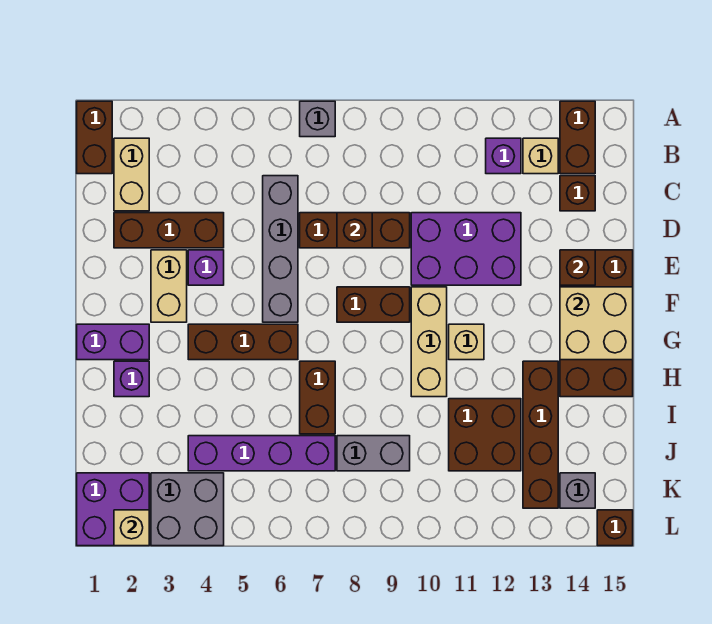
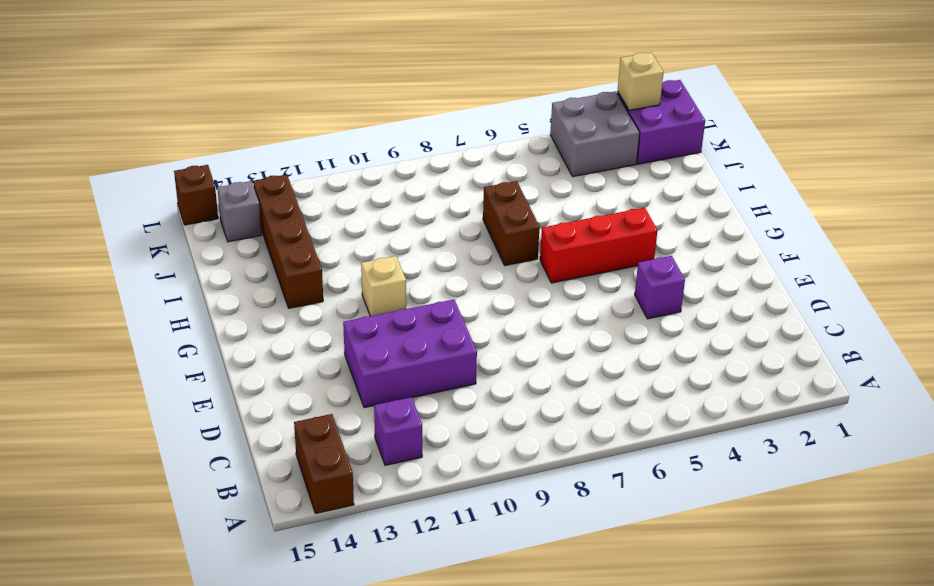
red brick G4:G6 level 1 -> brown brick G4:G6 level 1
none -> brown brick A1:B1 level 1
none -> grey brick A7 level 1
none -> tan brick B2:C2 level 1
none -> tan brick B13 level 1

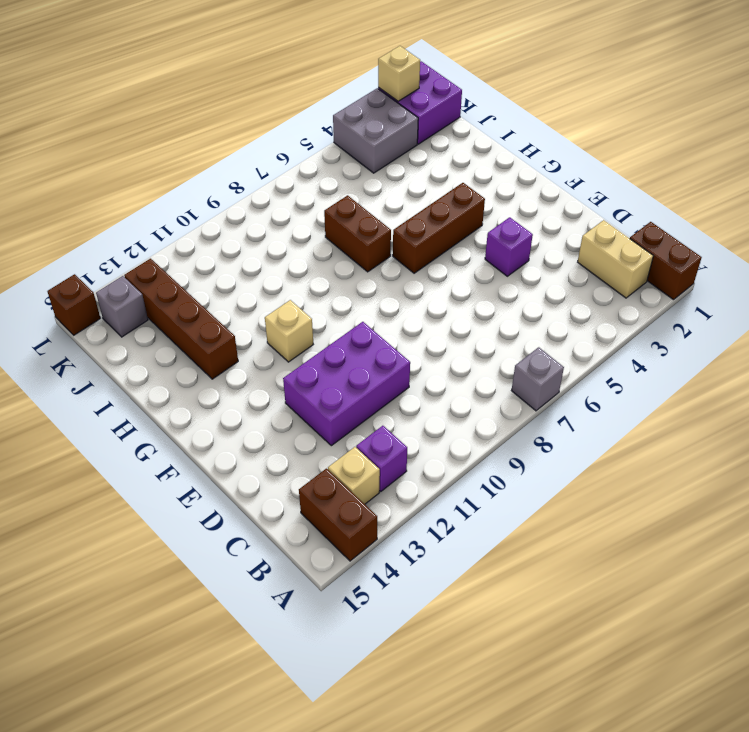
none -> grey brick C6:F6 level 1
none -> brown brick C14 level 1
none -> brown brick D2:D4 level 1
none -> brown brick D7:D9 level 1

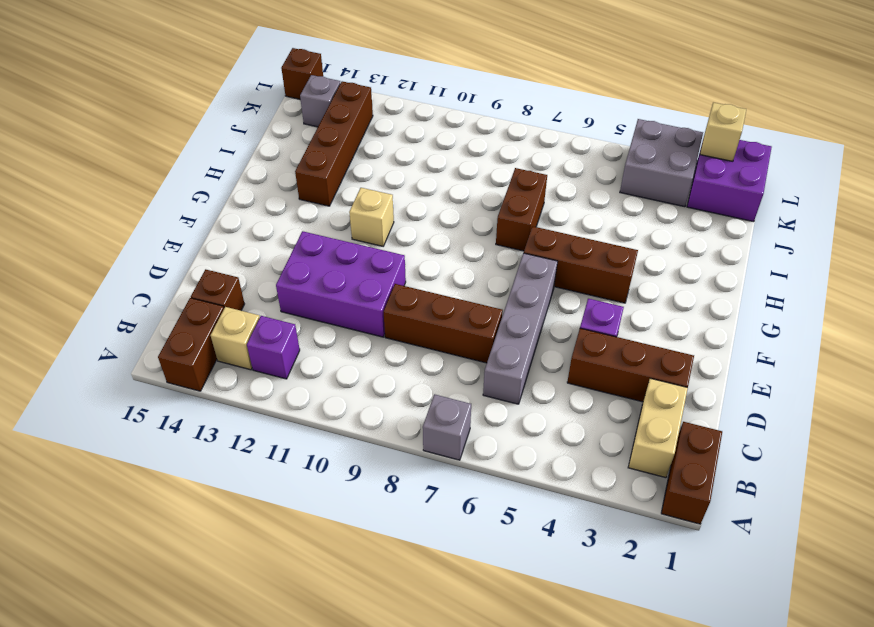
none -> tan brick E3:F3 level 1
none -> brown brick E14:H15 level 1
none -> brown brick F8:F9 level 1
none -> tan brick F10:H10 level 1

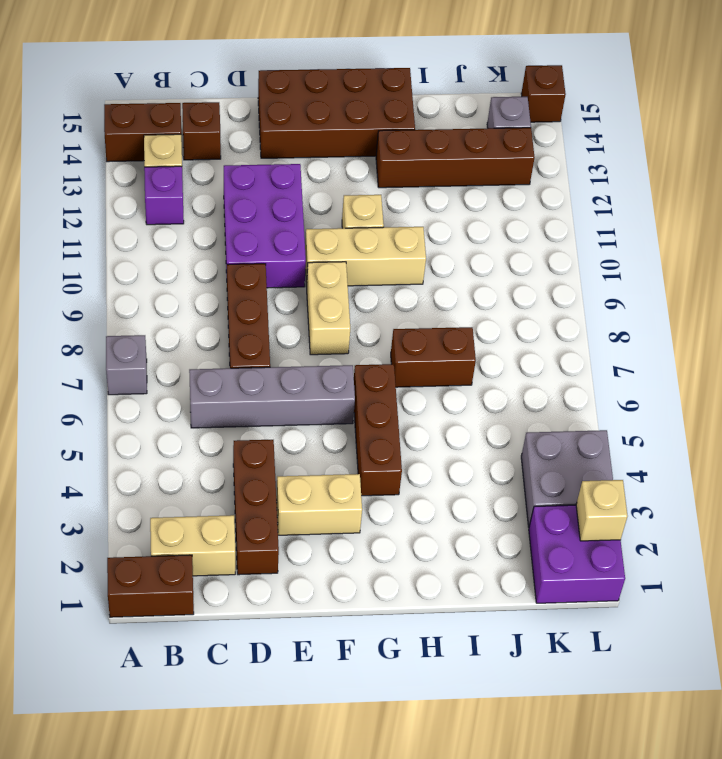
tan brick F8:F9 level 1 -> brown brick F8:F9 level 1
none -> purple brick E4 level 1
none -> purple brick G1:G2 level 1
none -> purple brick H2 level 1
none -> brown brick I11:J12 level 1

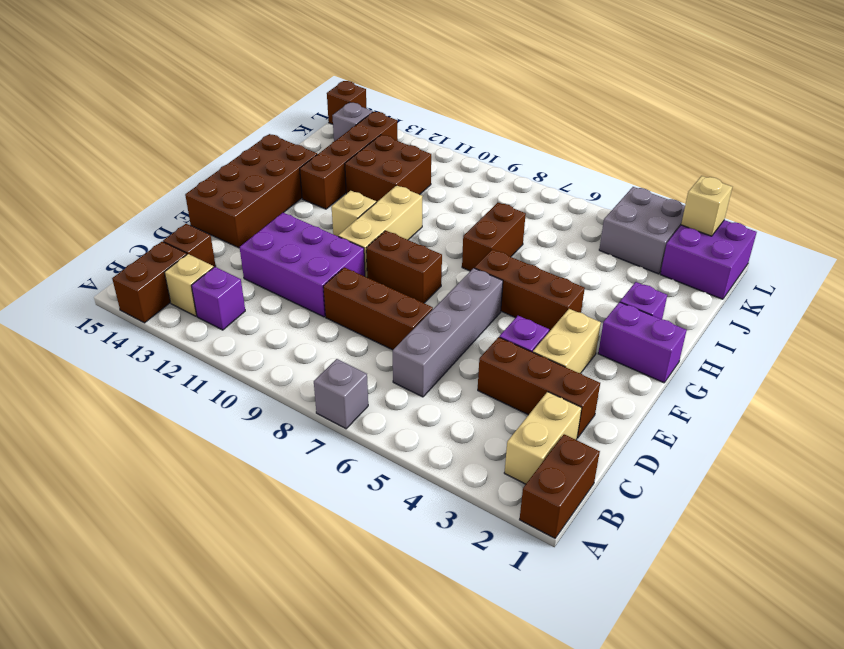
none -> purple brick J4:J7 level 1
none -> grey brick J8:J9 level 1
none -> brown brick D8 level 2
none -> brown brick E14 level 2

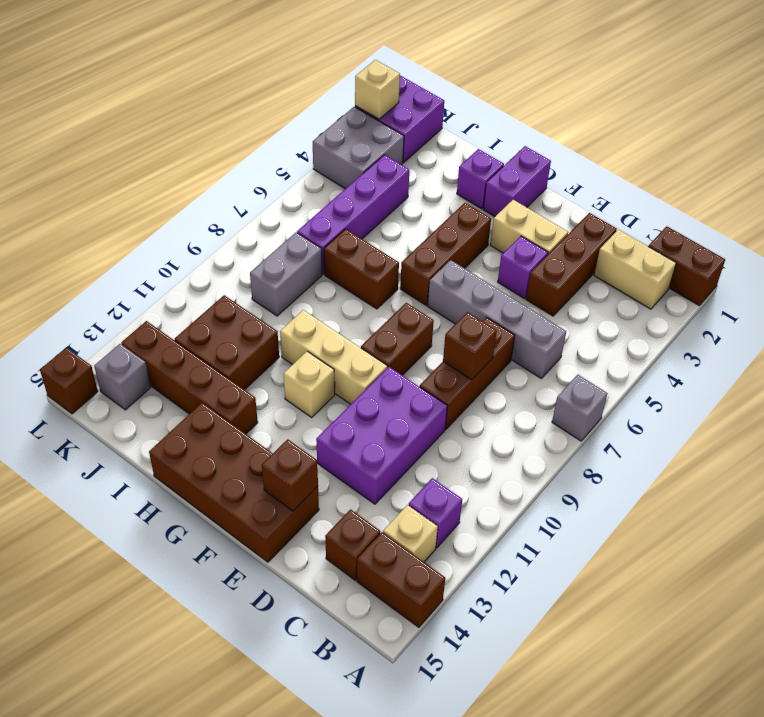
none -> tan brick F14:G15 level 2

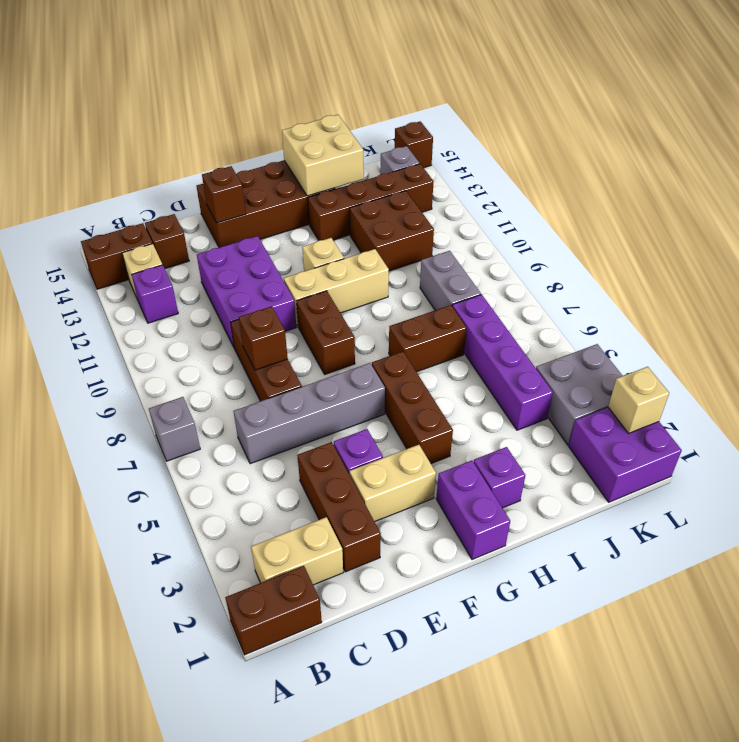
tan brick H14:I15 level 2 -> tan brick F14:G15 level 2

